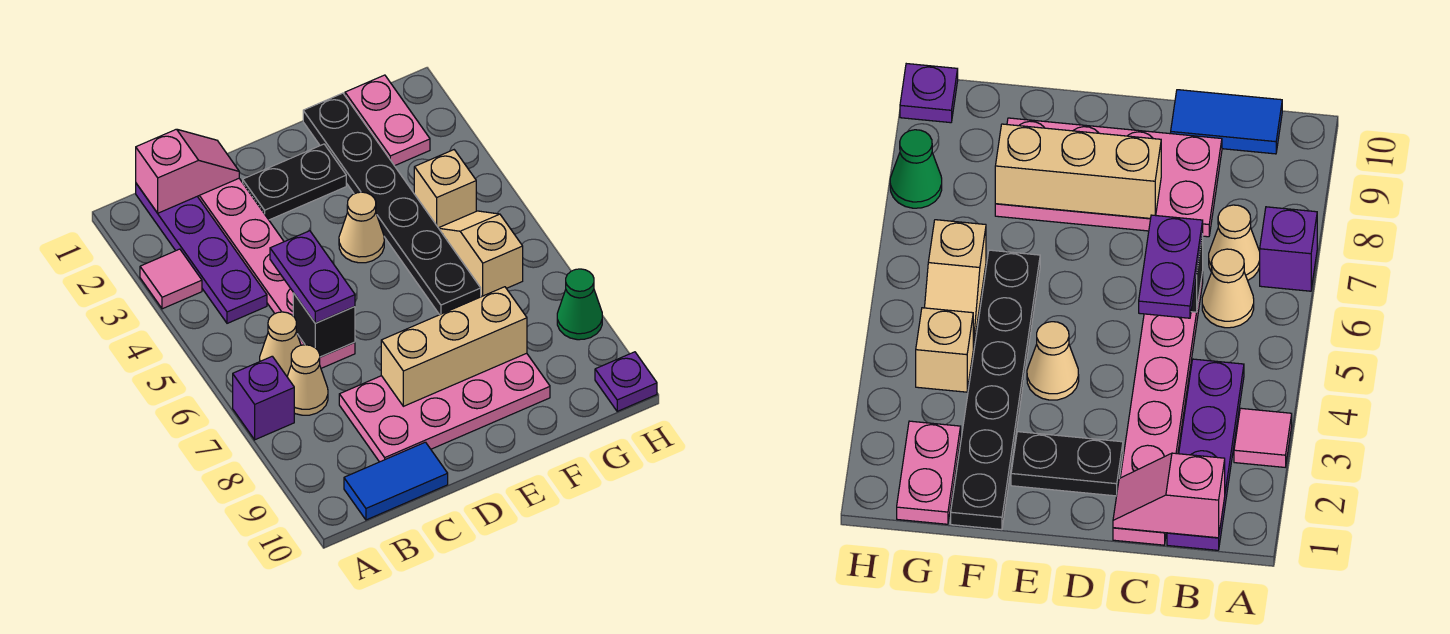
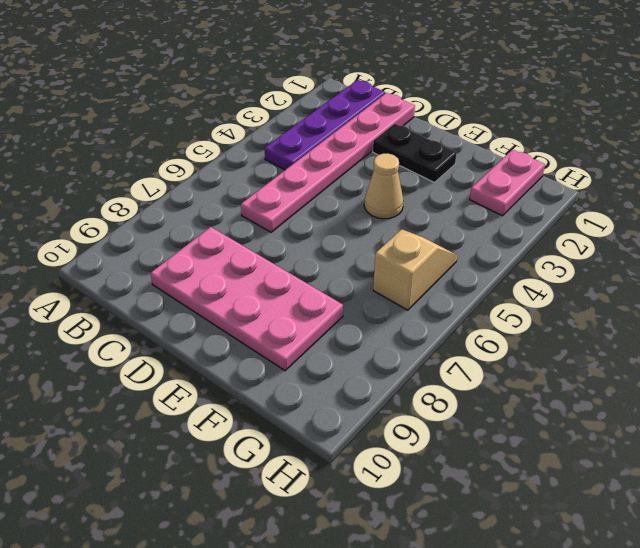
none -> pink tile A3 level 1
none -> purple brick A7 level 1
none -> tan cone B6 level 1

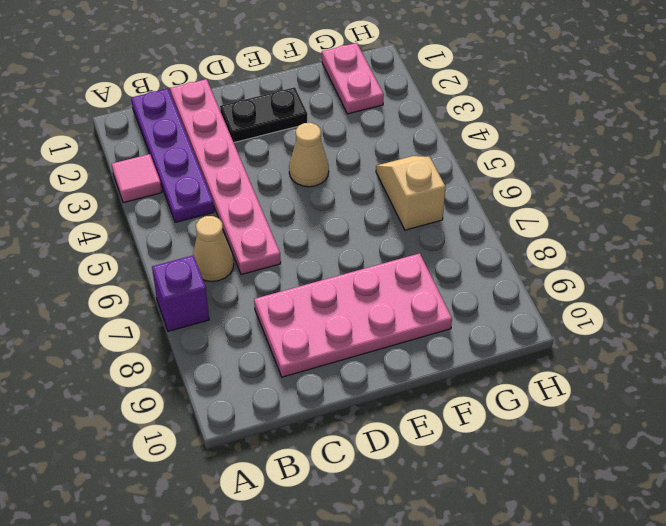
none -> tan cone B7 level 1
none -> blue tile B10:C10 level 1
none -> black plate F1:F6 level 1

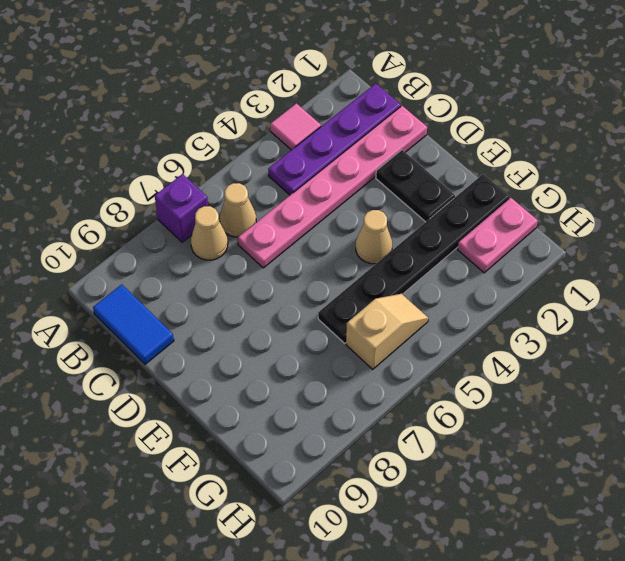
none -> pink plate C8:F9 level 1
none -> tan brick G4 level 1
none -> green cone H8 level 1

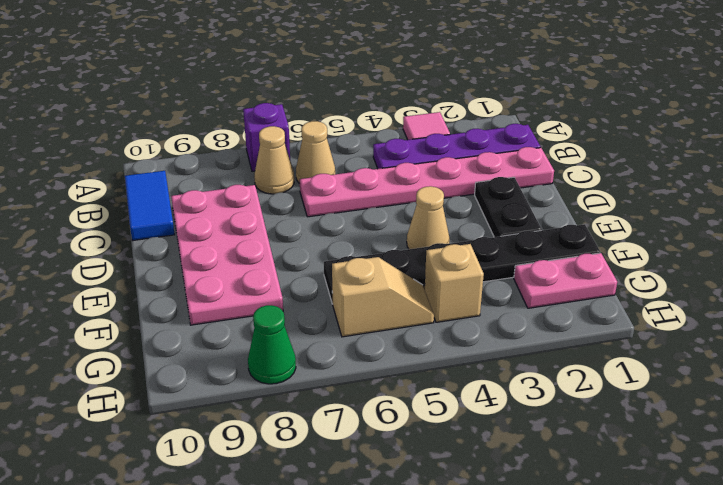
none -> purple plate H10 level 1
none -> pink slope B1:C1 level 2 top B
none -> black brick C6 level 2

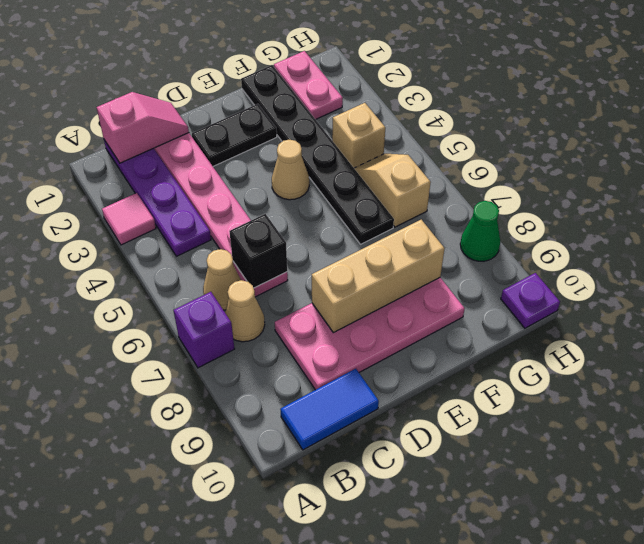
none -> purple plate C5:C6 level 3

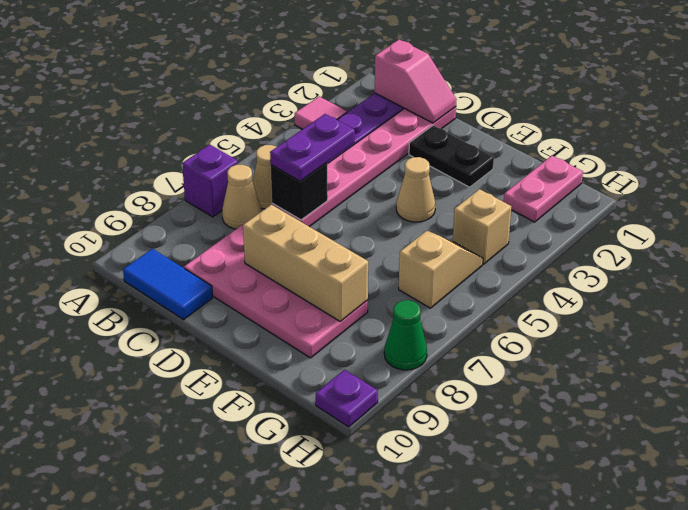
none -> black plate F1:F6 level 1

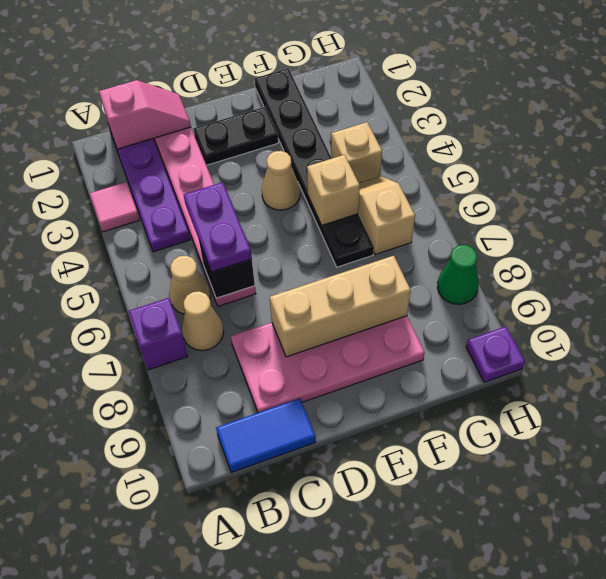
tan brick F5 level 2 -> none
none -> pink plate G1:G2 level 1

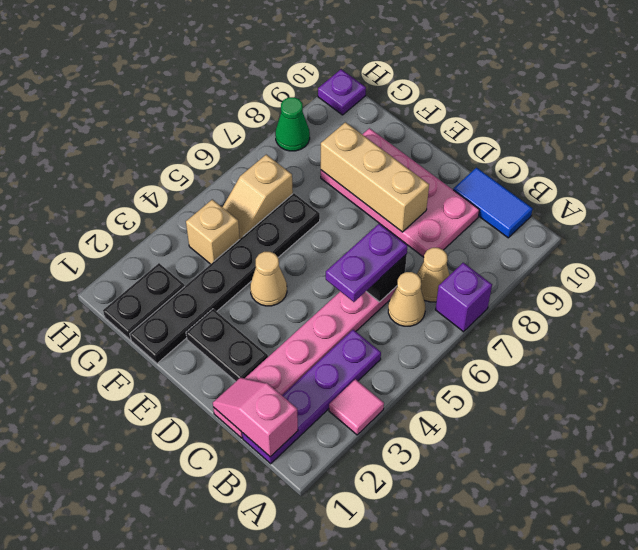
black plate G1:G2 level 1 -> pink plate G1:G2 level 1

